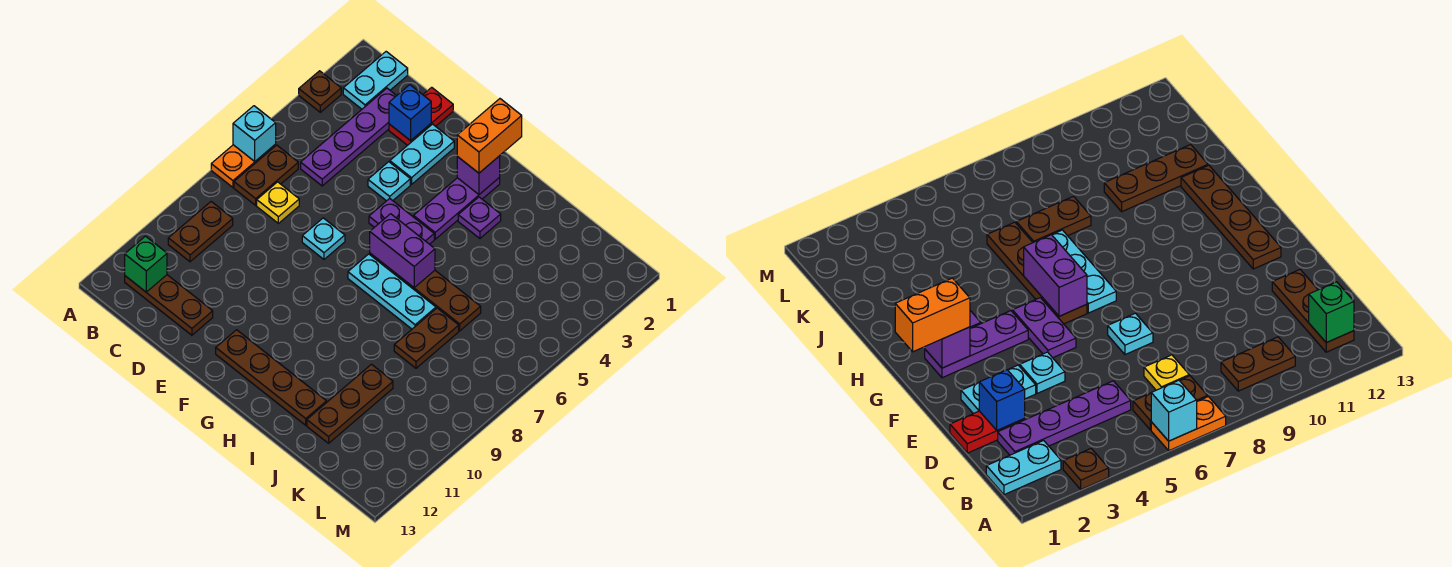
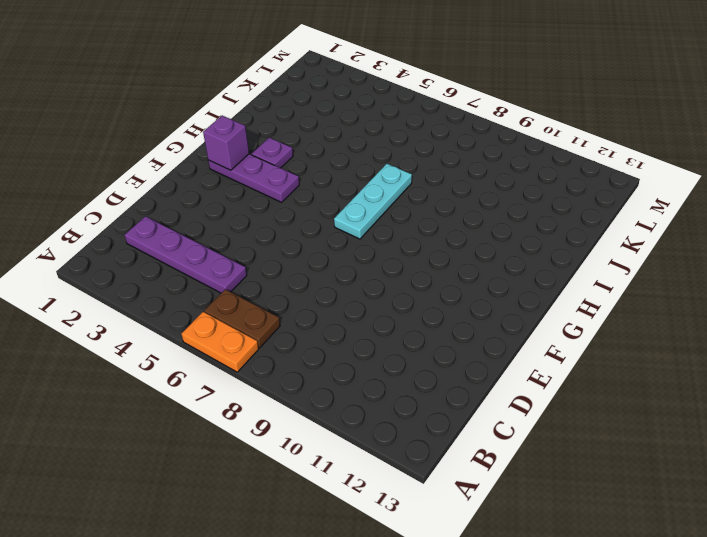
none -> brown plate A3 level 1
none -> cyan plate B1:B2 level 1
none -> brown plate B9:B10 level 1

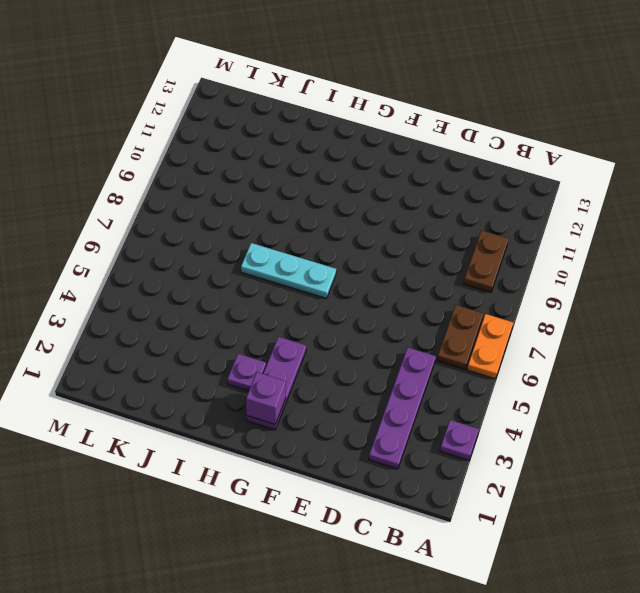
purple plate A3 level 1 -> brown plate A3 level 1
none -> cyan plate B1:B2 level 1
none -> brown plate B12:D12 level 1
none -> yellow plate C7 level 1

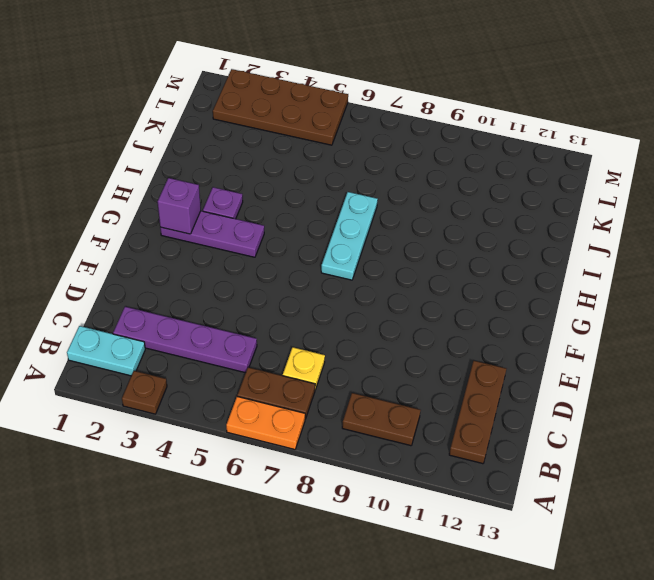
brown plate L2:M5 level 1 -> none
none -> red plate D1:D2 level 1
none -> cyan plate E2:E3 level 1
none -> cyan plate E4 level 1

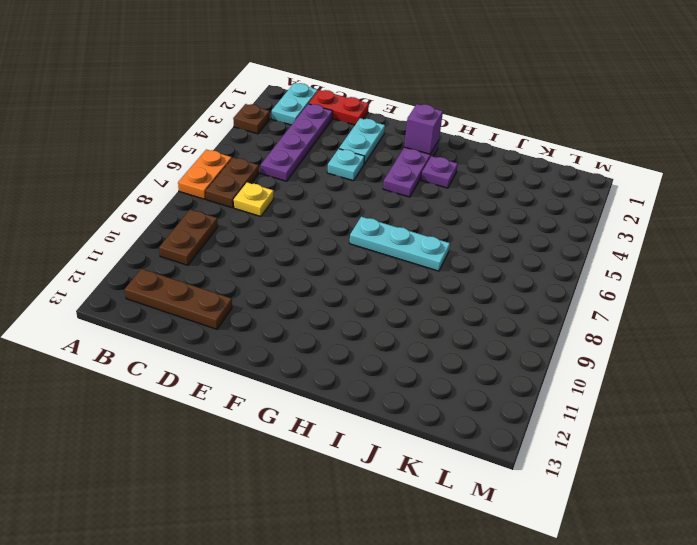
red plate C1:D1 level 1 -> red plate D1:D2 level 1
none -> cyan plate E7 level 1
none -> purple plate F5:G5 level 1
none -> brown plate F12:I12 level 1

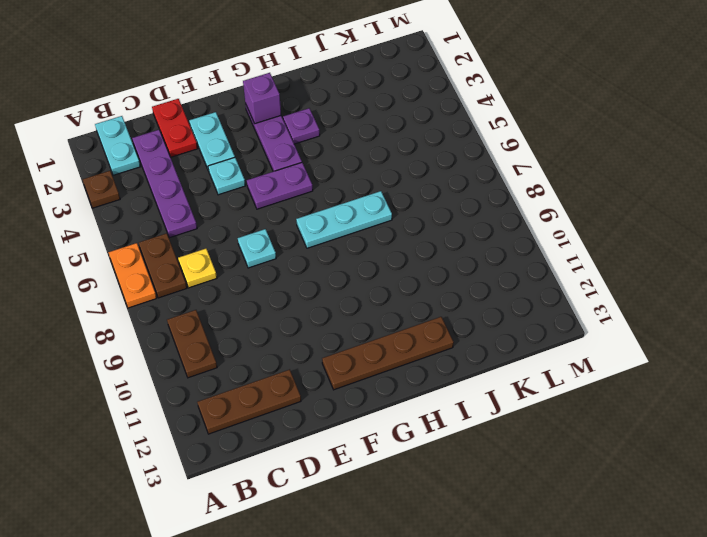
none -> brown plate G6:J6 level 1
none -> brown plate J7:J8 level 1
none -> brown plate J10:J12 level 1

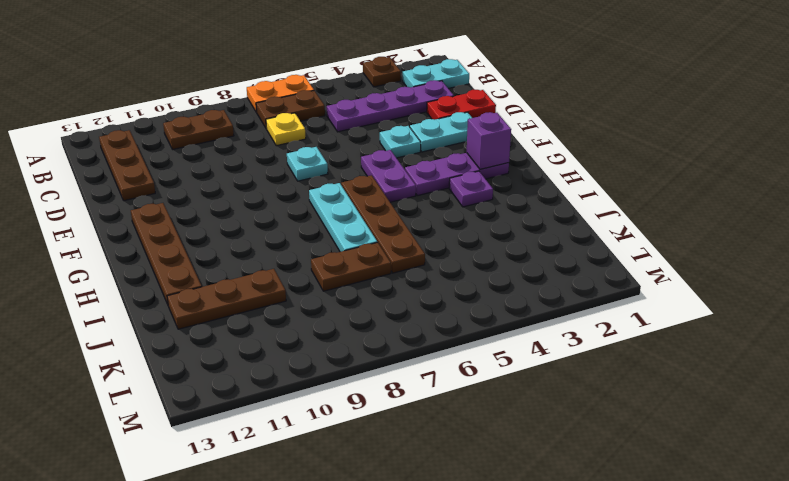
none -> cyan brick A6 level 2
none -> green brick B12 level 2
none -> blue brick D2 level 2

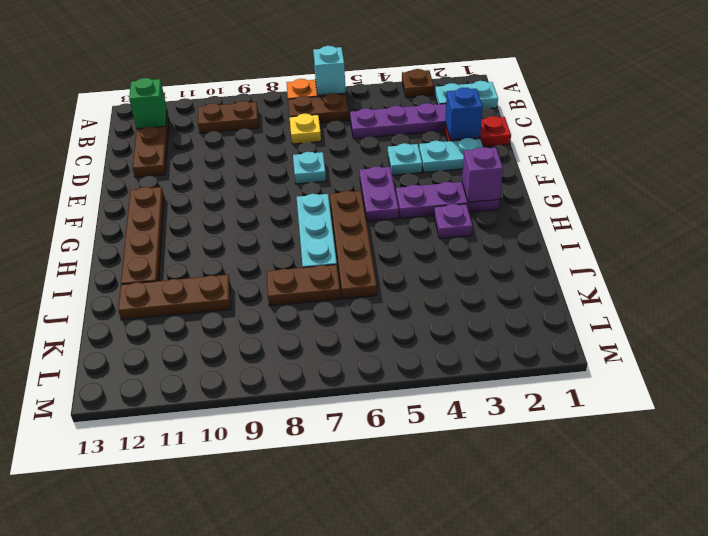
none -> purple brick G6:H6 level 2
none -> orange brick G1:G2 level 3

